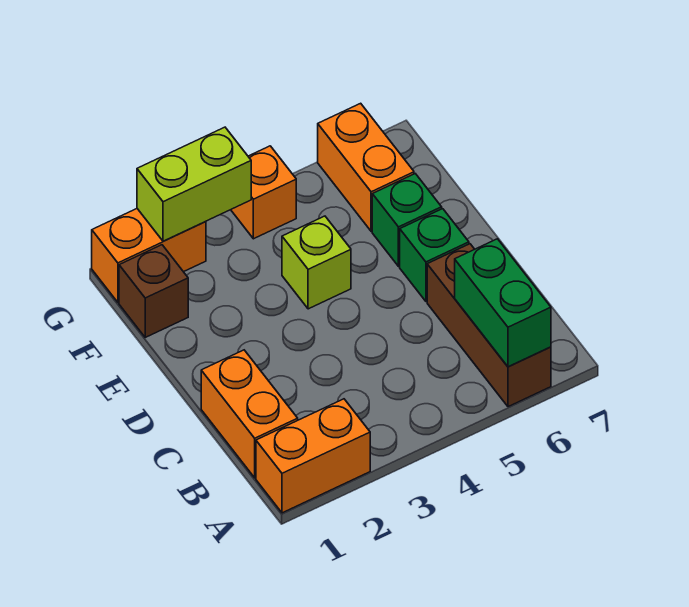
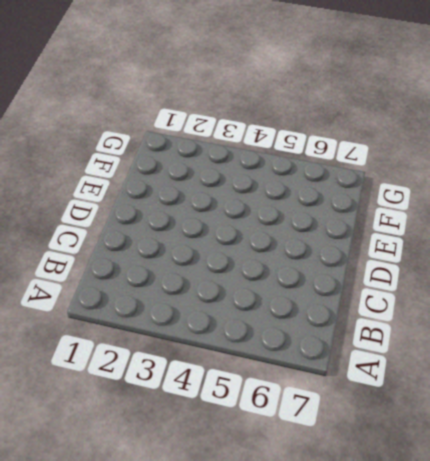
none -> orange brick A1:A2 level 1
none -> brown brick A6:C6 level 1
none -> orange brick B1:C1 level 1

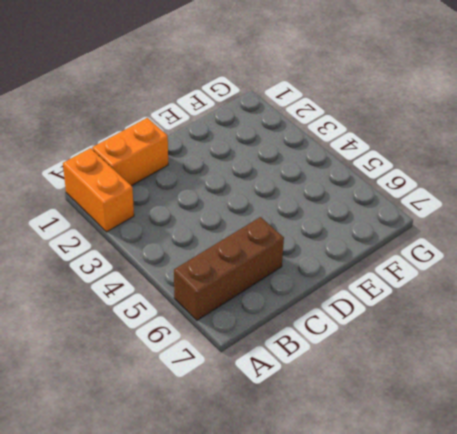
none -> green brick D6 level 1
none -> lime brick E4 level 1
none -> green brick E6 level 1

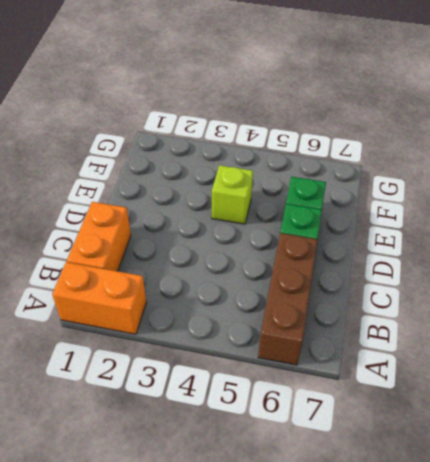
none -> brown brick F1 level 1
none -> orange brick F6:G6 level 1
none -> orange brick G1:G2 level 1

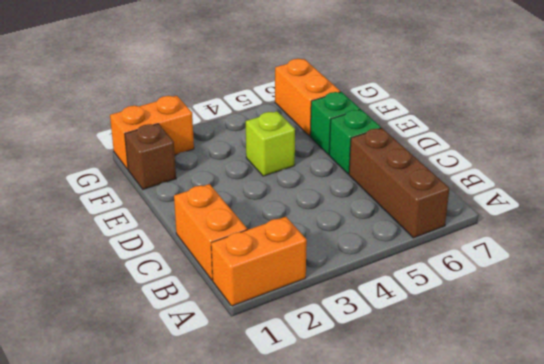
none -> orange brick G4 level 1
none -> green brick A6:B6 level 2
none -> lime brick G2:G3 level 2

